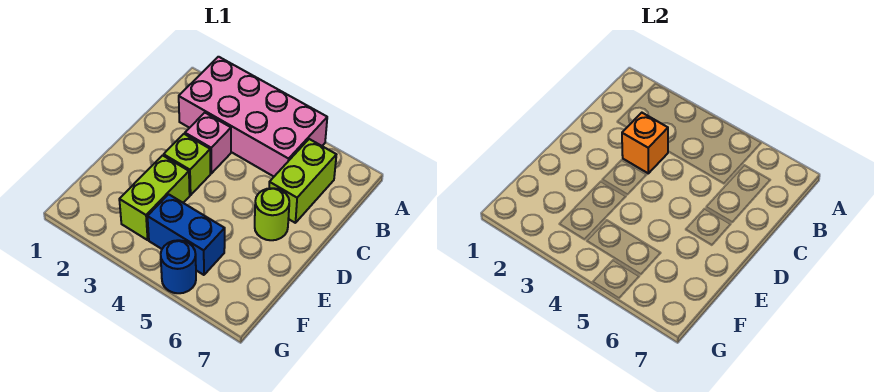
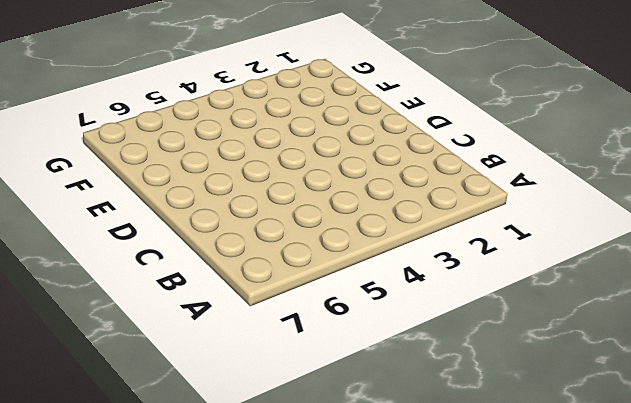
none -> pink brick A2:B5 level 1
none -> lime brick B6:C6 level 1

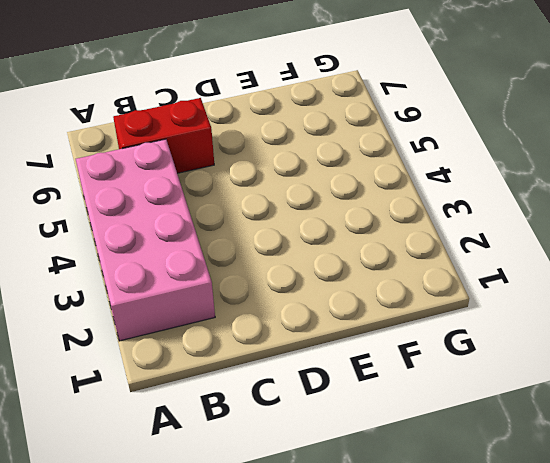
red brick B6:C6 level 1 -> lime brick B6:C6 level 1
none -> pink brick C3 level 1
none -> lime brick D3 level 1

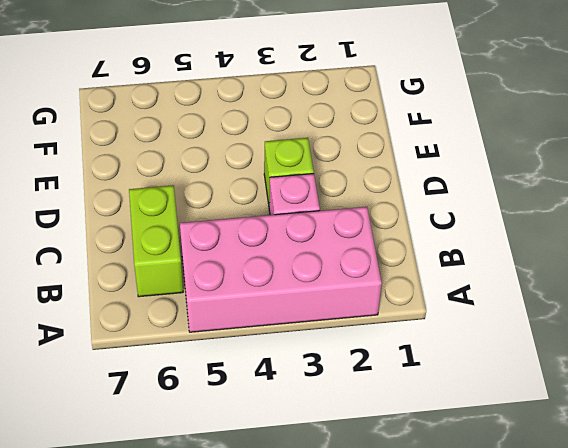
none -> lime round brick D6 level 1
none -> lime brick E3:F3 level 1

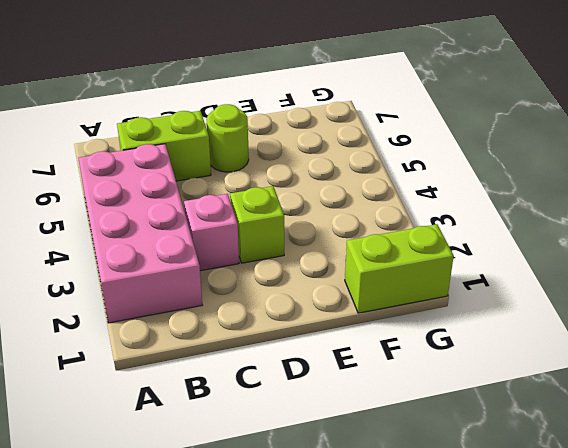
lime brick F1:G1 level 1 -> lime brick E3:F3 level 1
none -> blue brick F4:F5 level 1
none -> blue round brick G5 level 1

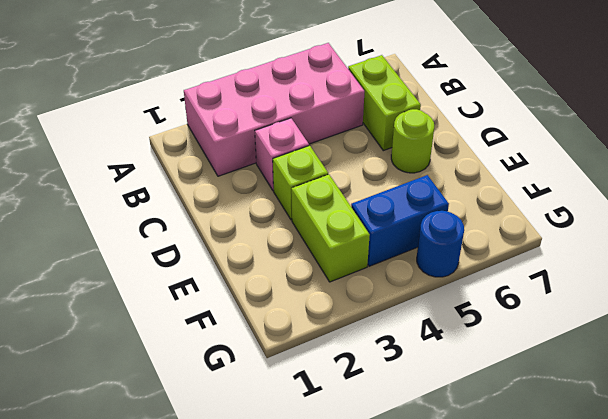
none -> orange brick C3 level 2

